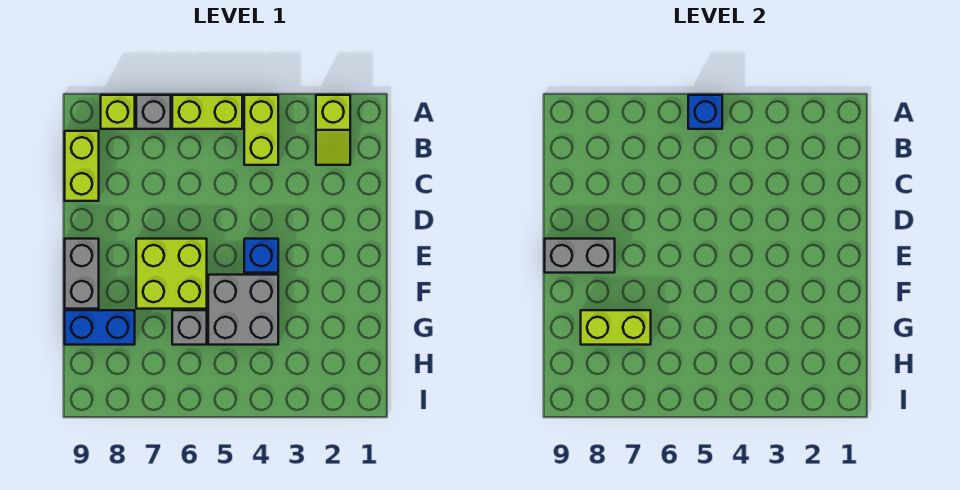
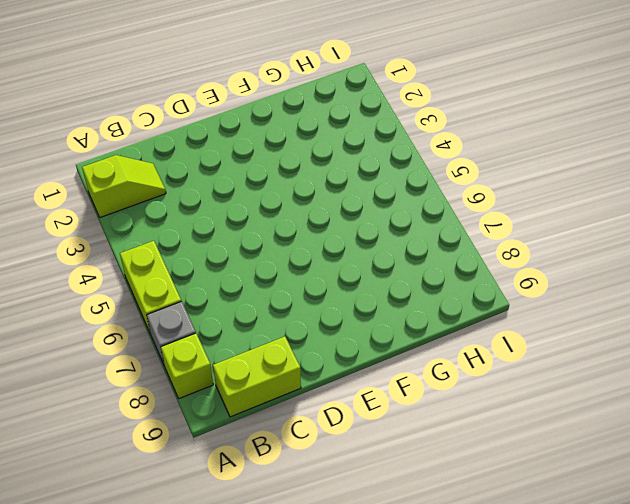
none -> lime brick A4:B4 level 1
none -> blue brick E4 level 1
none -> lime brick E6:F7 level 1

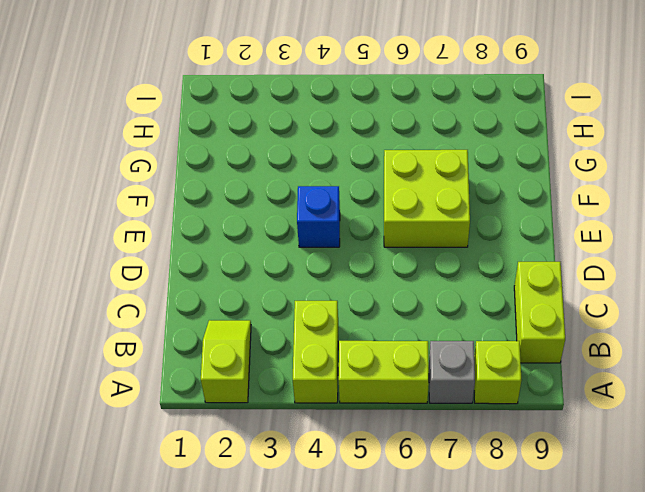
none -> grey brick E9:F9 level 1
none -> grey brick F4:G5 level 1
none -> grey brick G6 level 1

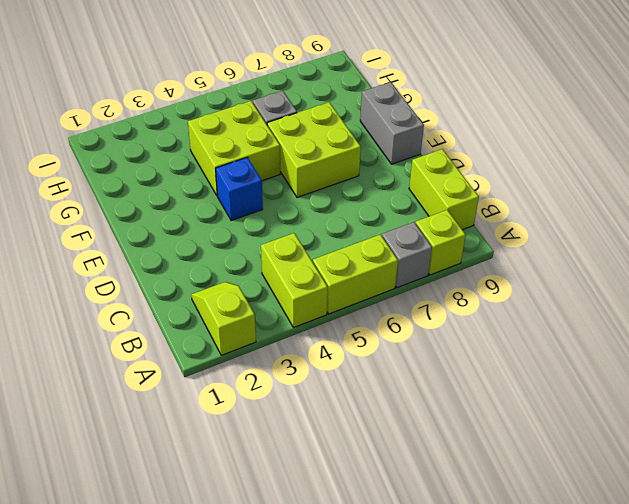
lime brick F4:G5 level 1 -> grey brick F4:G5 level 1
none -> blue brick G8:G9 level 1
none -> blue brick A5 level 2
none -> grey brick E8:E9 level 2

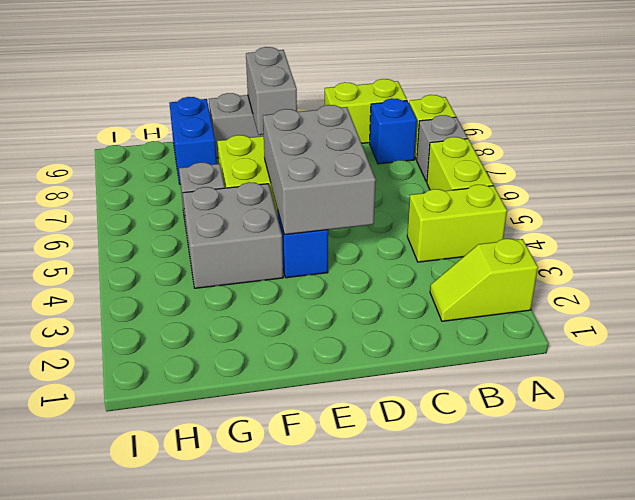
blue brick B8 level 1 -> blue brick A5 level 2
grey brick D4:E6 level 2 -> none
none -> lime brick G7:G8 level 2

